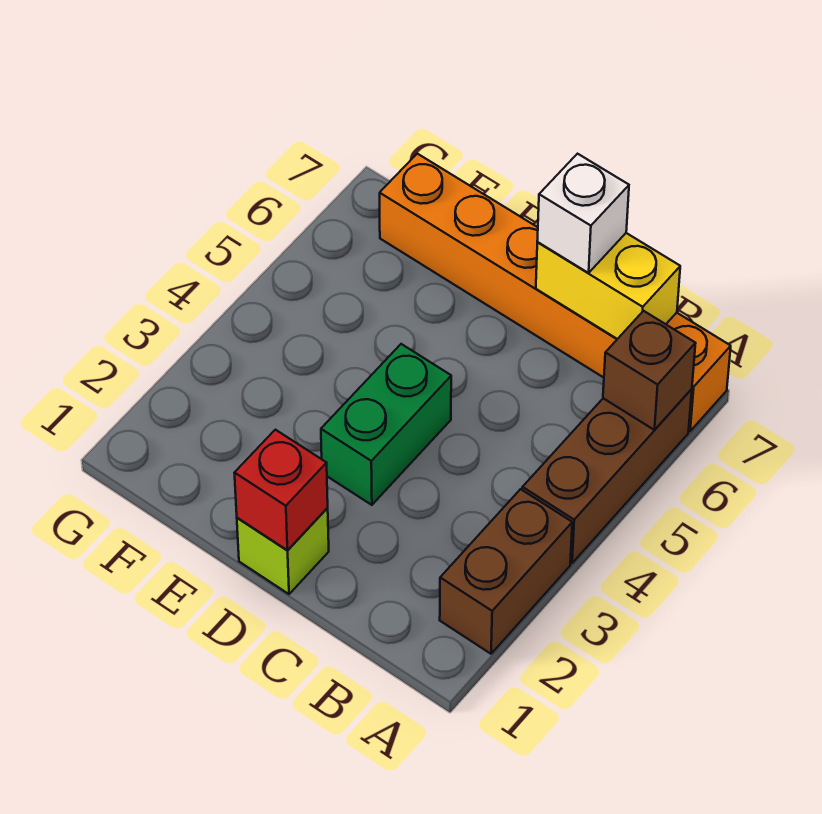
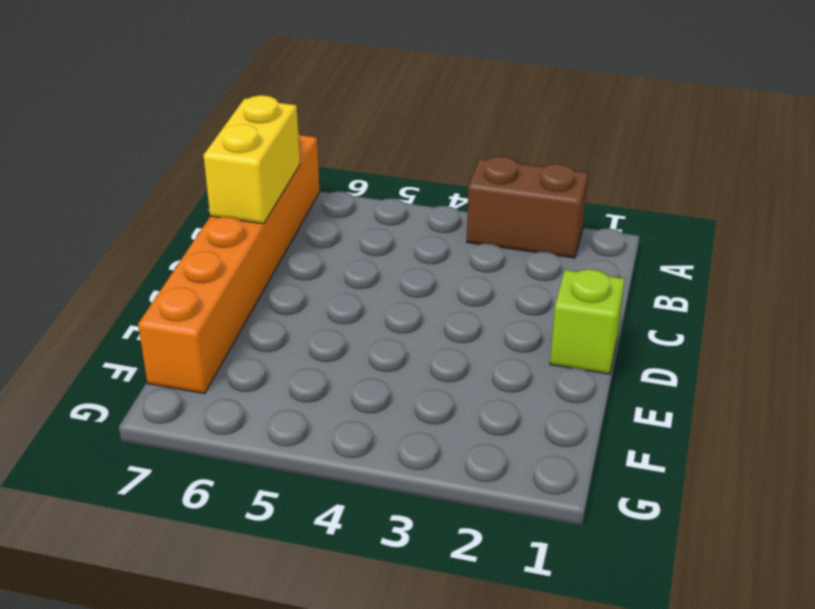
none -> brown brick A4:A6 level 1
none -> green brick D3:D4 level 1

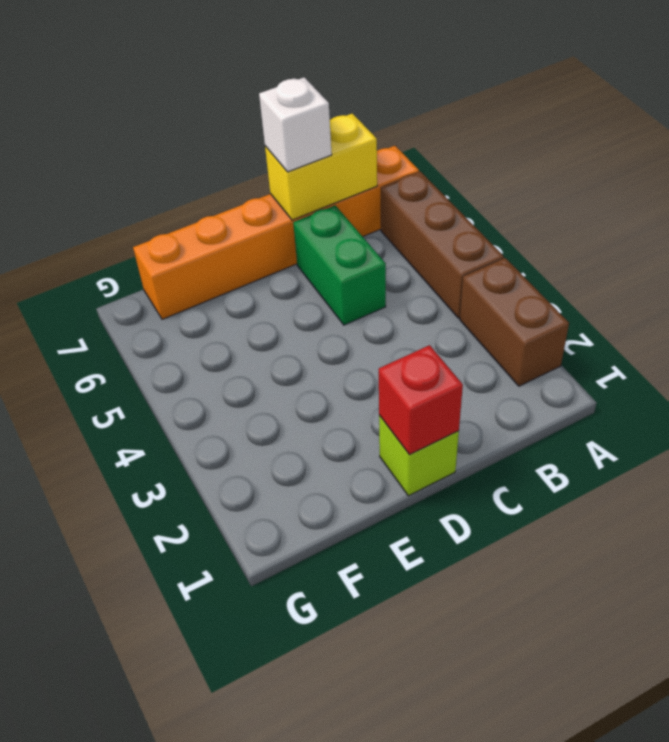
green brick C5:C6 level 1 -> green brick D3:D4 level 1
none -> brown brick A6 level 2

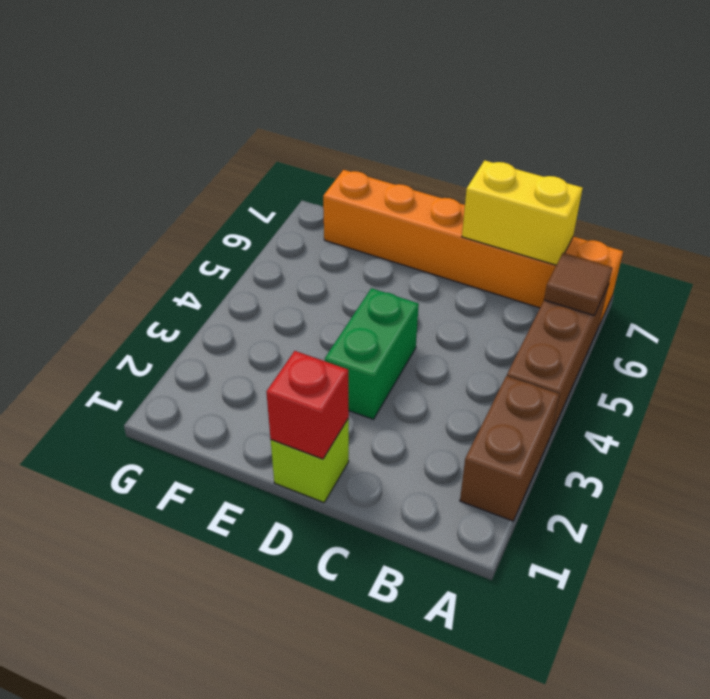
brown tile A6 level 2 -> brown brick A6 level 2
none -> white brick C7 level 3

